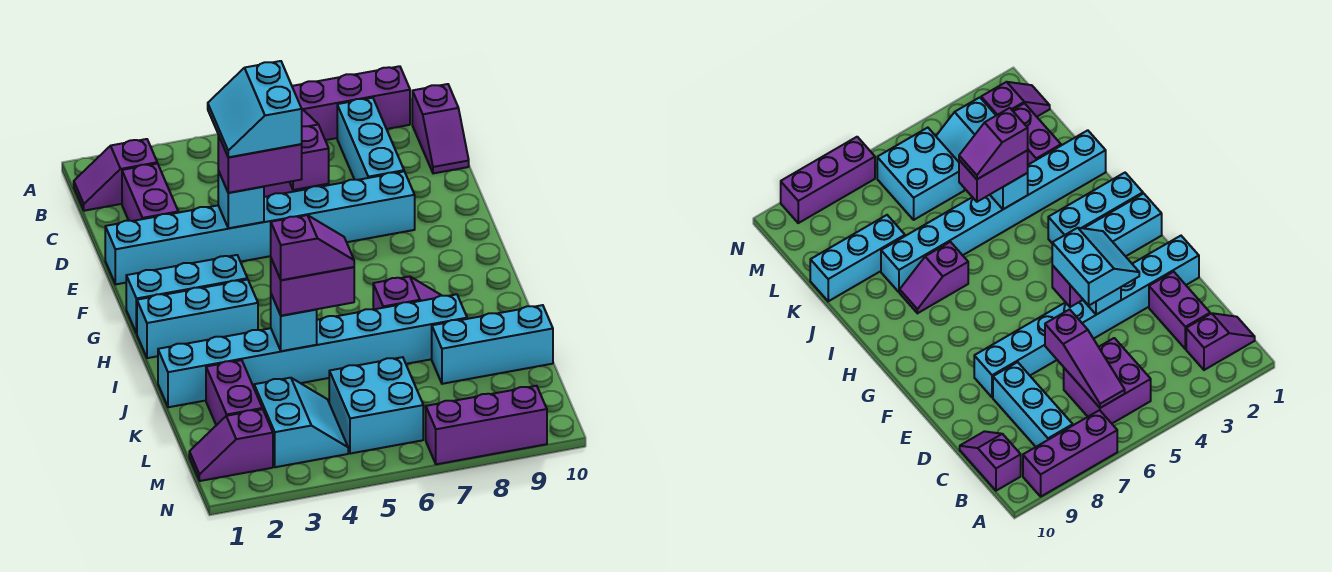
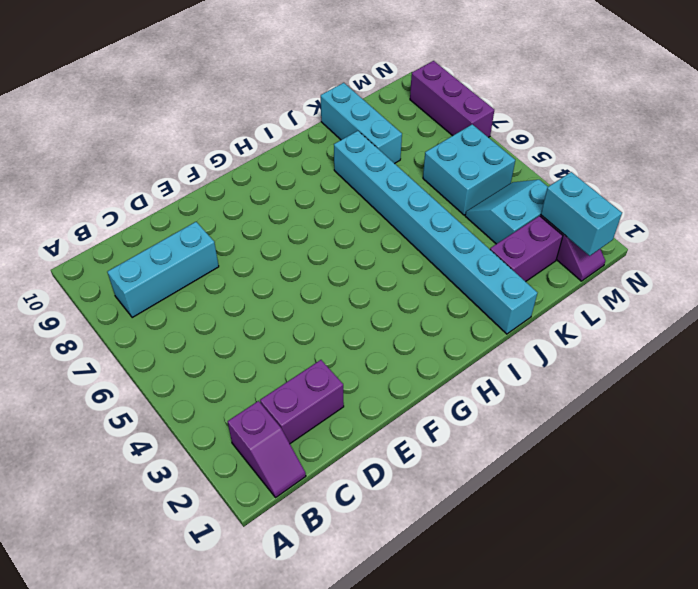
cyan brick M1:M2 level 2 -> none
none -> purple brick A7:A9 level 1
none -> purple brick B5:C6 level 1
none -> purple slope B10:C10 level 1 top B

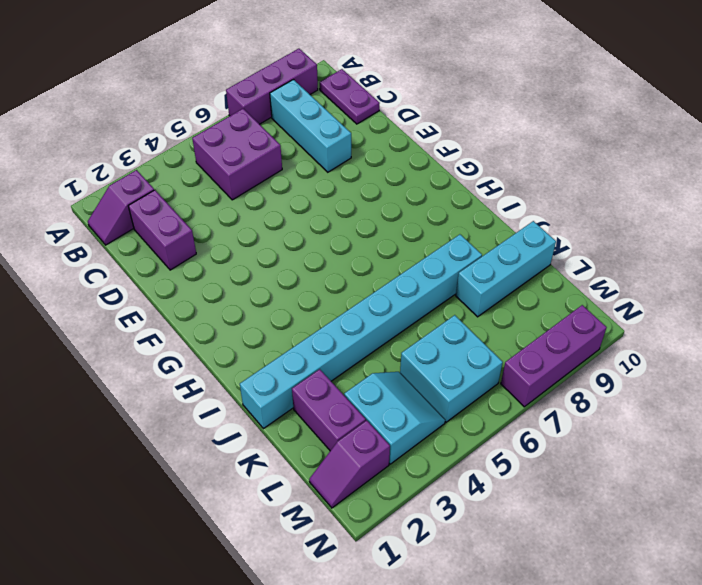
purple plate B10:C10 level 1 -> purple slope B10:C10 level 1 top B
none -> cyan brick E1:E8 level 1
none -> cyan brick G1:G3 level 1
none -> cyan brick H1:H3 level 1

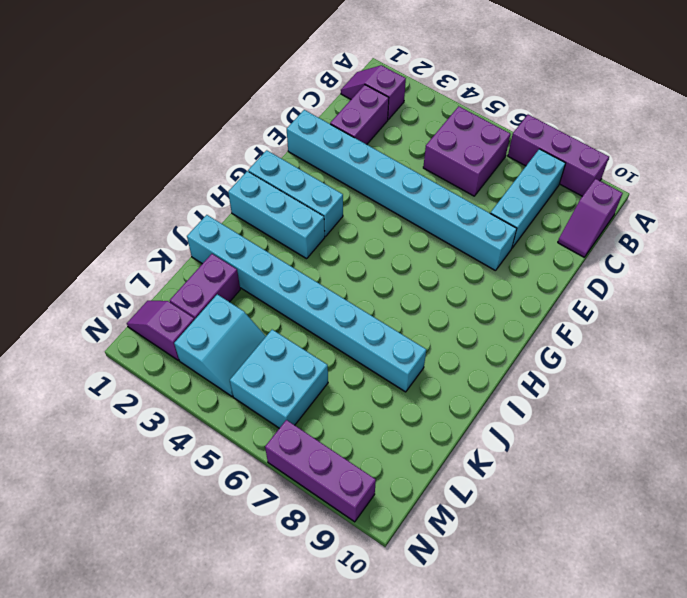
none -> purple slope I7:I8 level 1 top 7
none -> cyan brick K8:K10 level 1
none -> purple slope B6:D6 level 2 top D

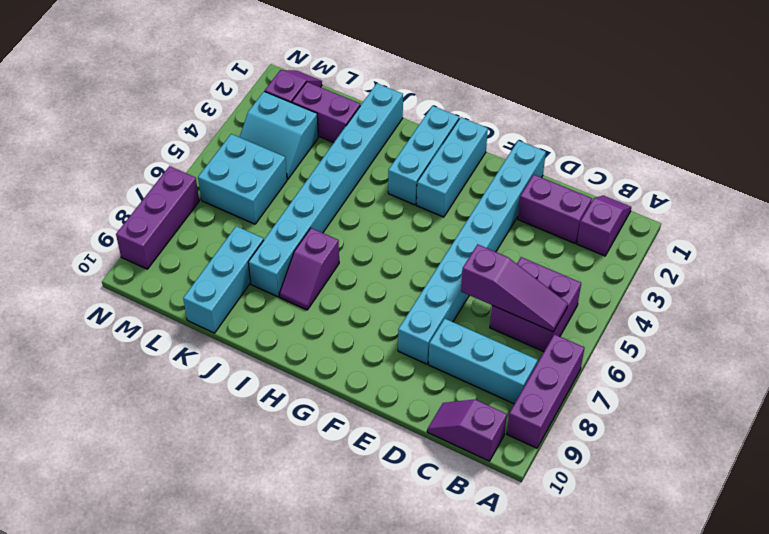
none -> cyan brick E4 level 2
none -> cyan brick J4 level 2
none -> purple brick E4:E5 level 3

